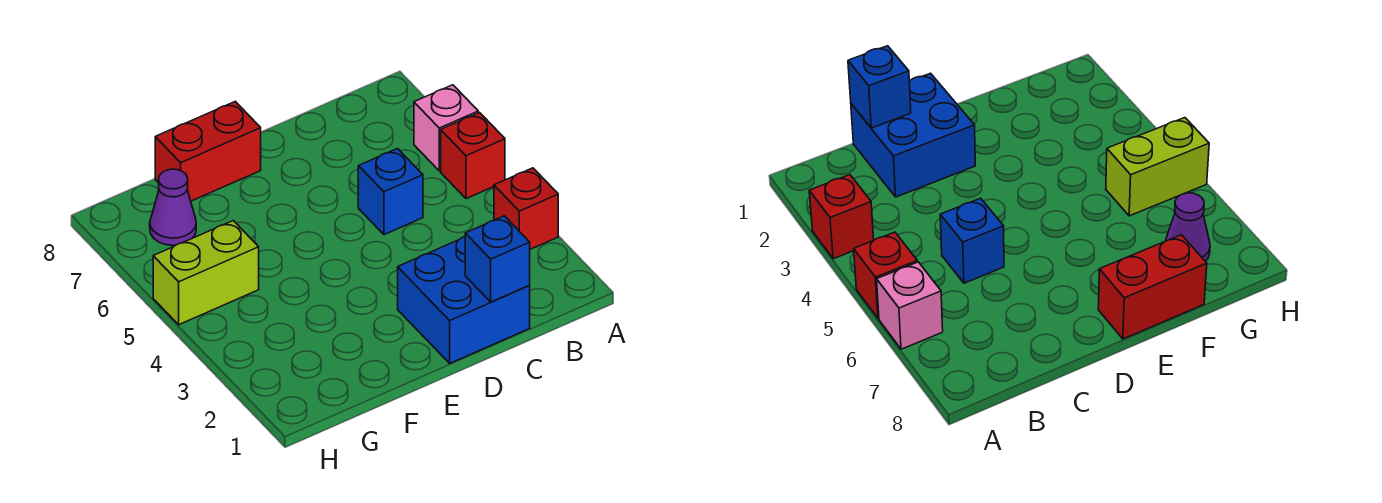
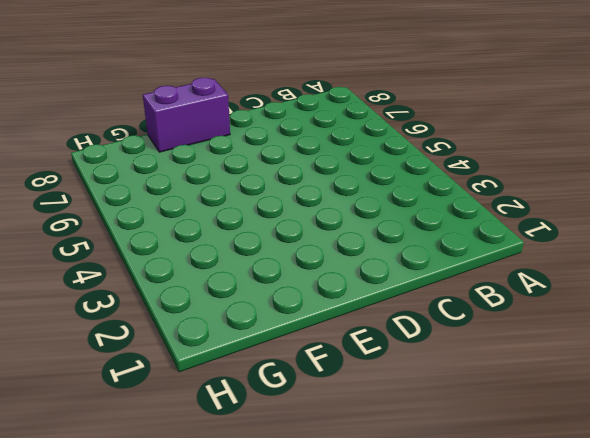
purple brick E8:F8 level 1 -> red brick E8:F8 level 1
none -> red brick A3 level 1
none -> red brick A5 level 1

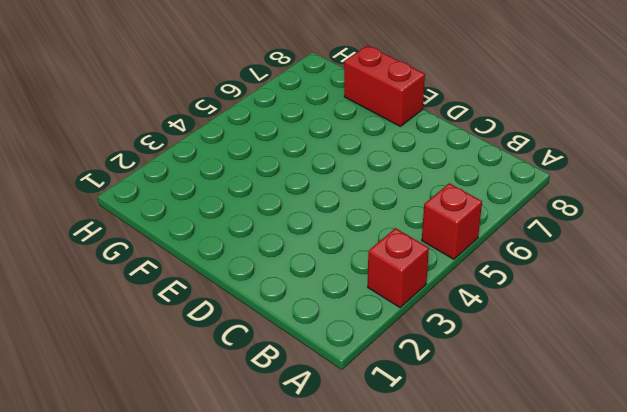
none -> pink brick A6 level 1
none -> blue brick C1:D2 level 1

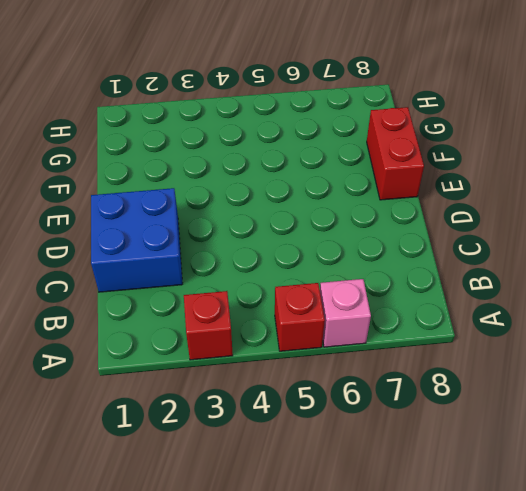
none -> blue brick C5 level 1
none -> lime brick G5:H5 level 1

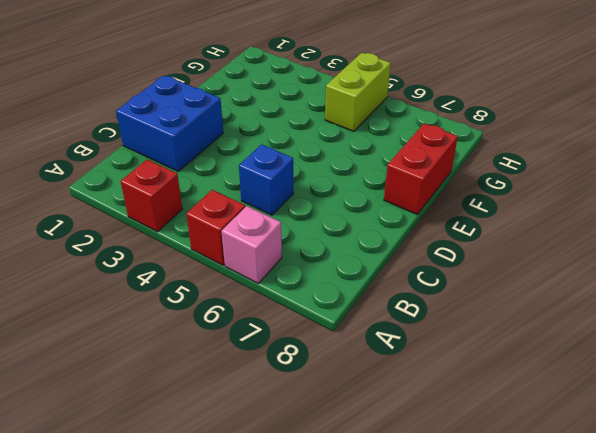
none -> purple cone G7 level 1
none -> blue brick C1 level 2

